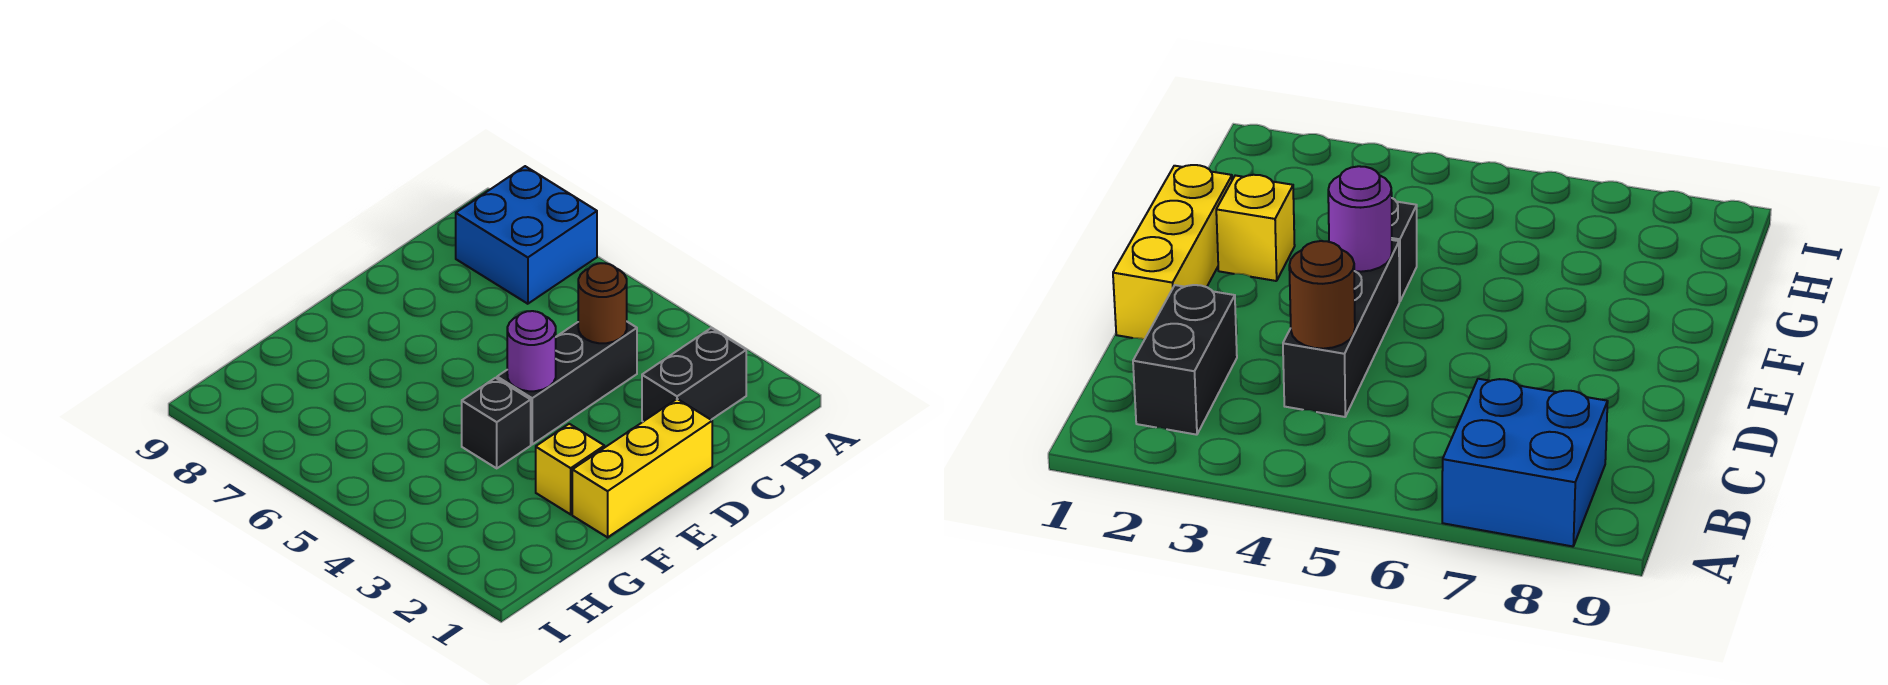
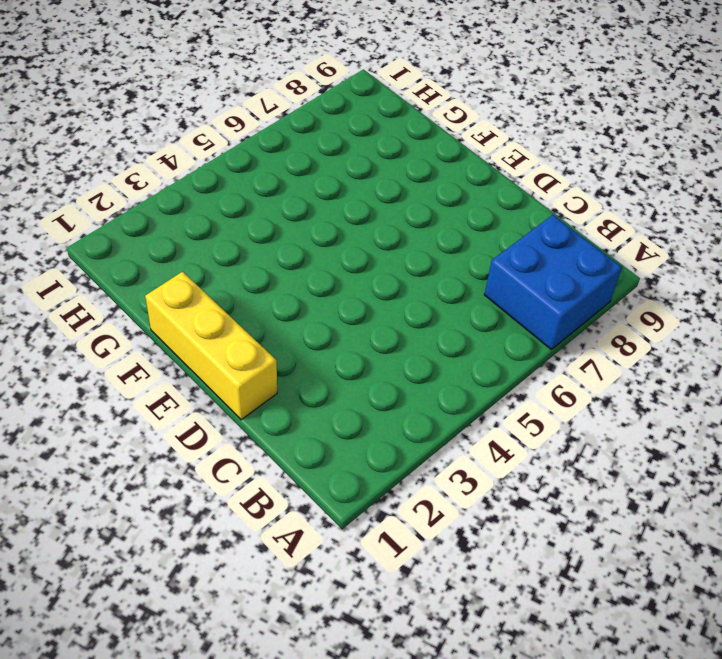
none -> black brick B2:C2 level 1
none -> black brick C4:E4 level 1

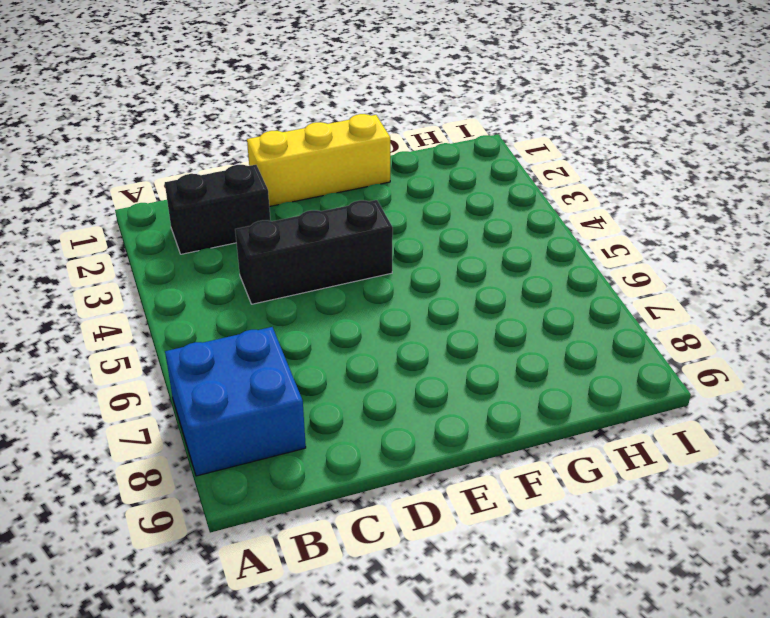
none -> yellow brick F2 level 1
none -> black brick F4 level 1

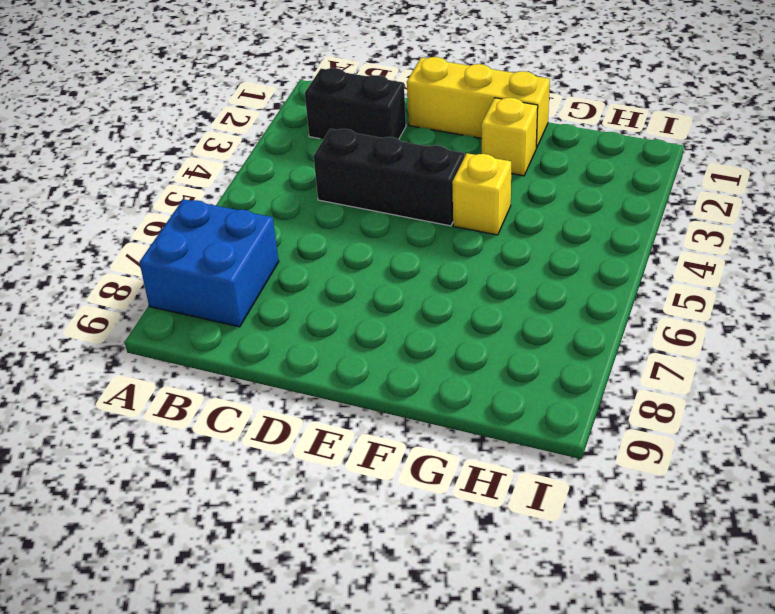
yellow brick F4 level 1 -> black brick F4 level 1
none -> brown round brick C4 level 2
none -> purple round brick E4 level 2

